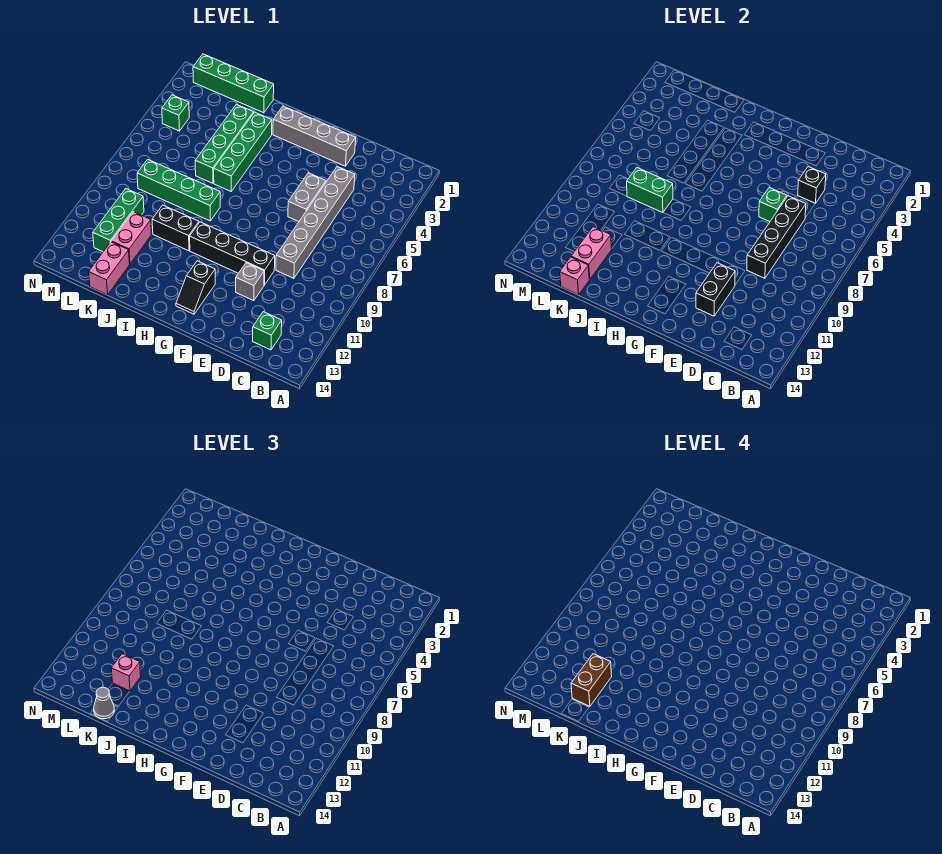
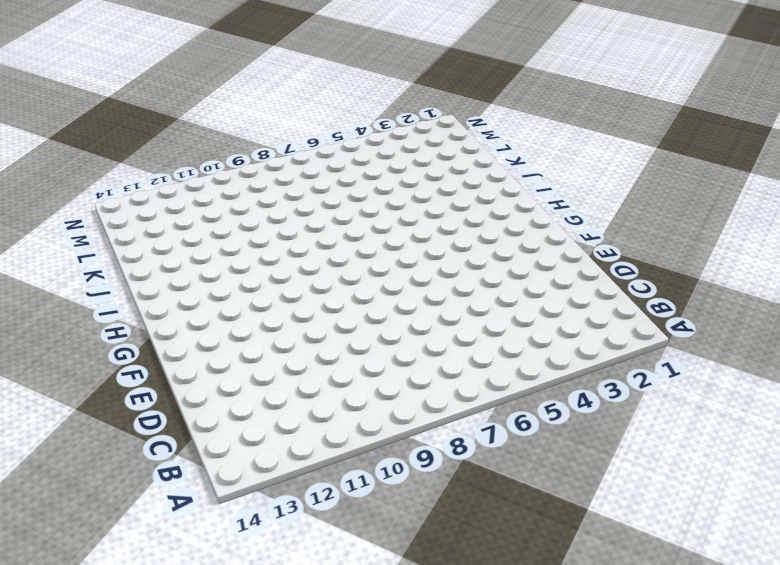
none -> green brick C13 level 1
none -> grey brick D4:D9 level 1
none -> grey brick E2:H2 level 1

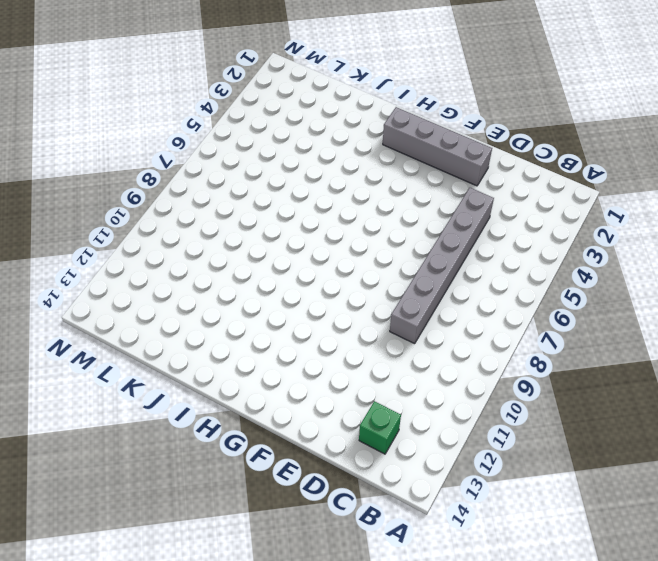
none -> grey brick E5:E6 level 1
none -> black brick E10:H10 level 1
none -> grey brick E11 level 1

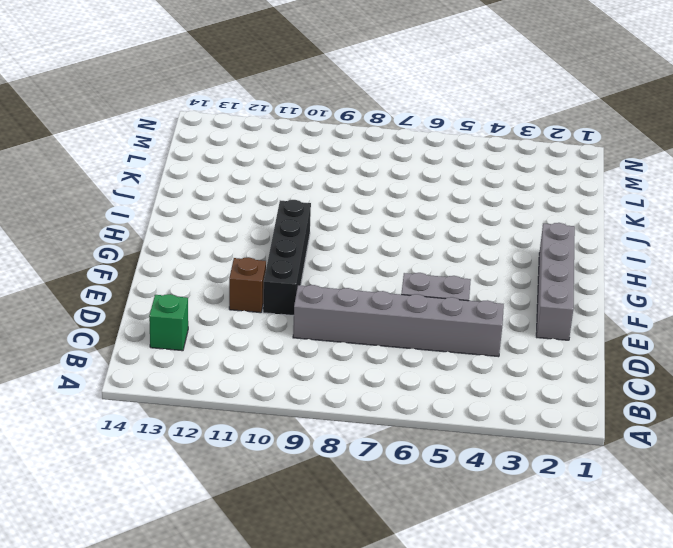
brown brick E11 level 1 -> grey brick E11 level 1
none -> black slope G12:G13 level 1 top 12
none -> green brick I3:I6 level 1
none -> green brick I8:L8 level 1

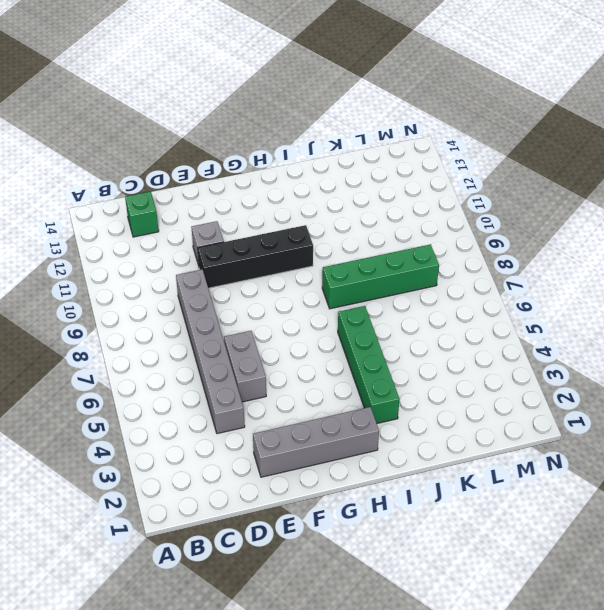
none -> black slope G12:G13 level 1 top 12
none -> black brick I10:J10 level 1
none -> green brick J1:M1 level 1

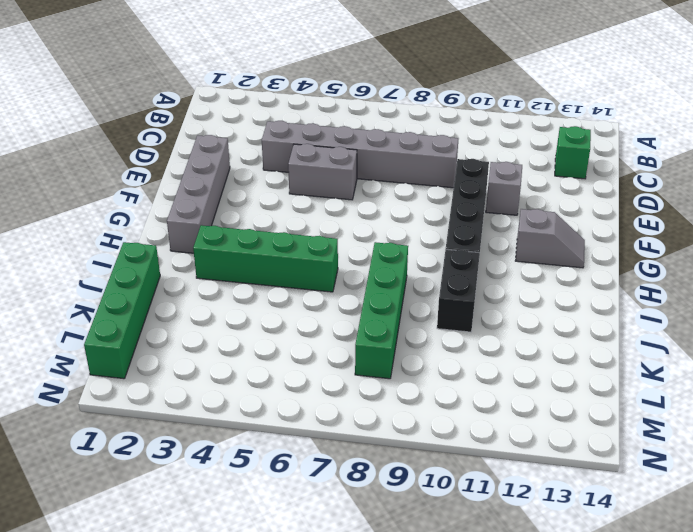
grey slope G12:G13 level 1 top 12 -> black slope G12:G13 level 1 top 12
none -> green brick J3:J6 level 1
none -> pink brick K11:K12 level 1
none -> pink brick K13:K14 level 1

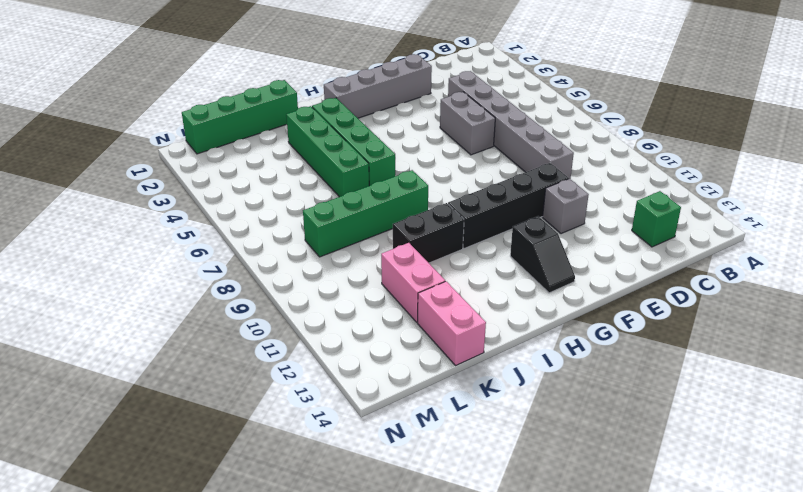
none -> green brick L10:L12 level 1
none -> green brick M4 level 1
none -> black brick D4 level 2

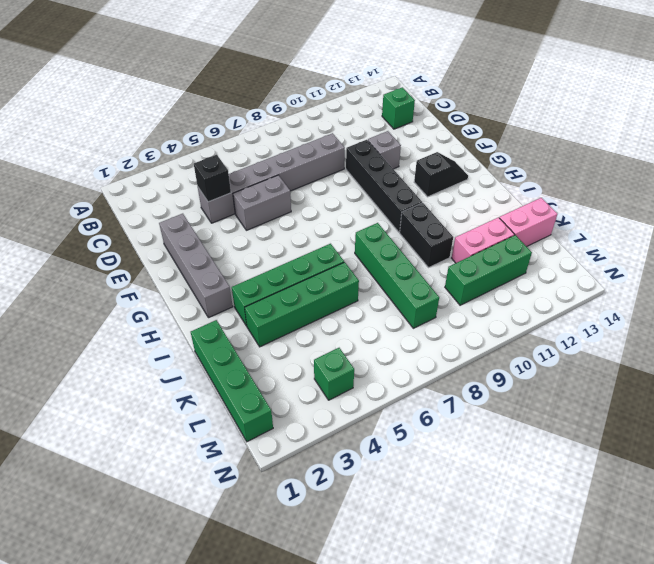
none -> black brick D6:D9 level 2
none -> green brick E6 level 2
none -> black brick E11:E12 level 2

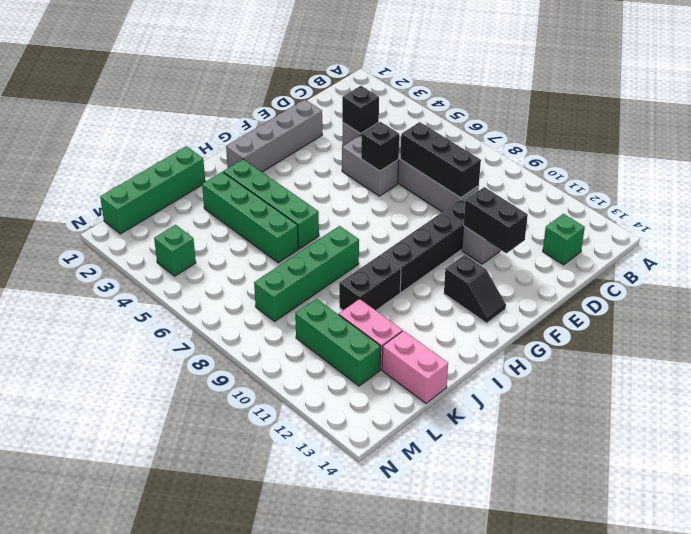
black brick D7:D9 level 2 -> black brick D6:D9 level 2
black brick E6 level 2 -> green brick E6 level 2
none -> green brick J8:K8 level 2
none -> pink brick K12:K13 level 2
none -> pink brick K14 level 2

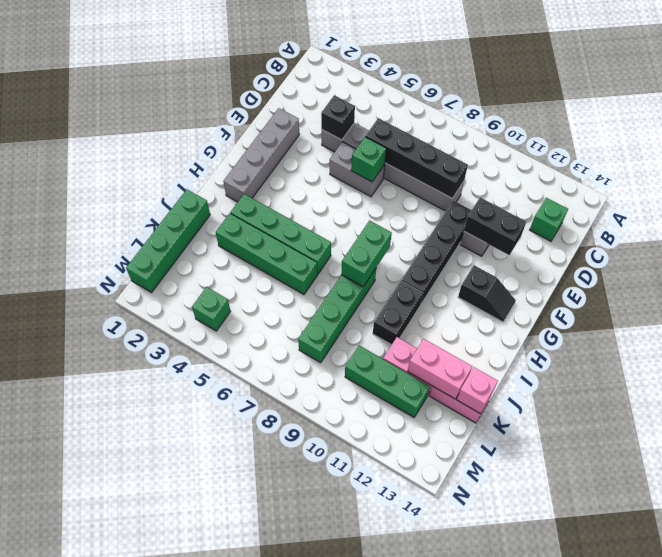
green brick H8:I8 level 2 -> green brick J8:K8 level 2
none -> pink brick K12 level 3
none -> grey cone K14 level 3
none -> brown brick K12:K13 level 4

